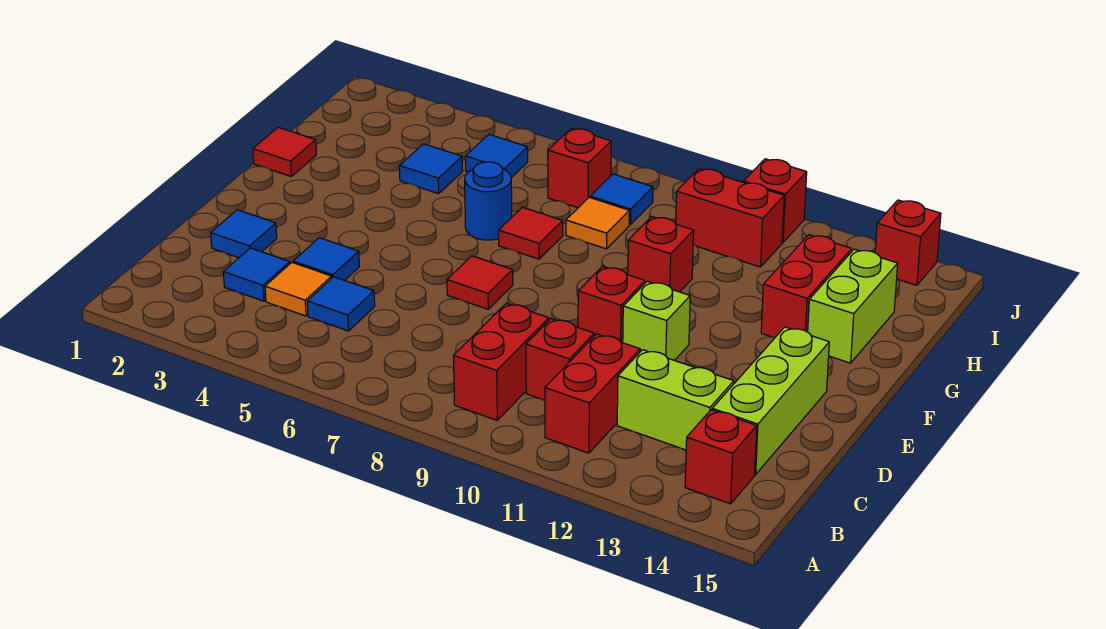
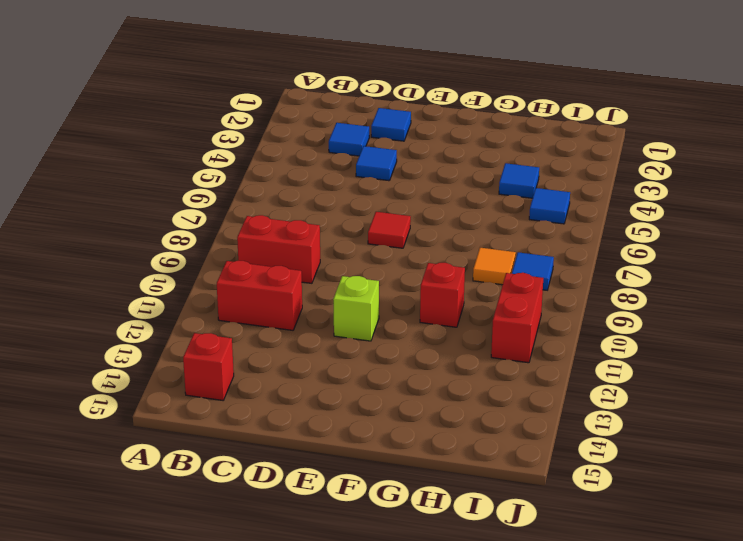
none -> orange tile C4 level 1
none -> blue tile C5 level 1
none -> red brick C10 level 1

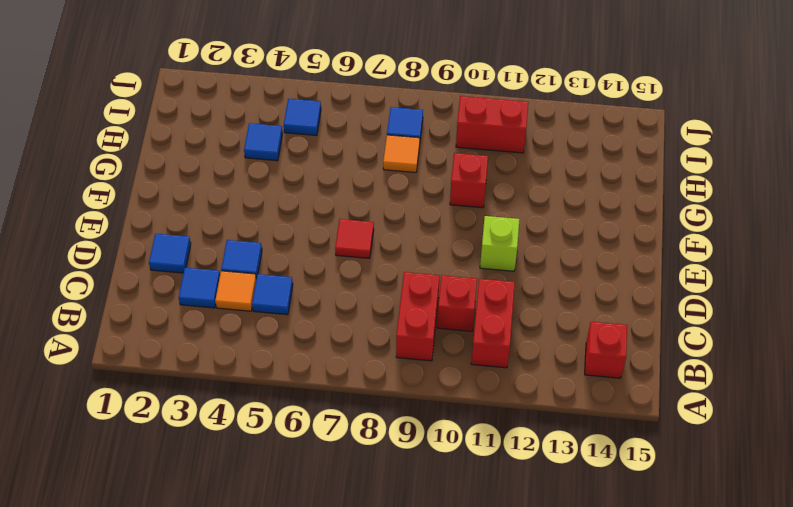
none -> lime brick C12:C13 level 1
none -> lime brick C14:E14 level 1
none -> red brick E10 level 1

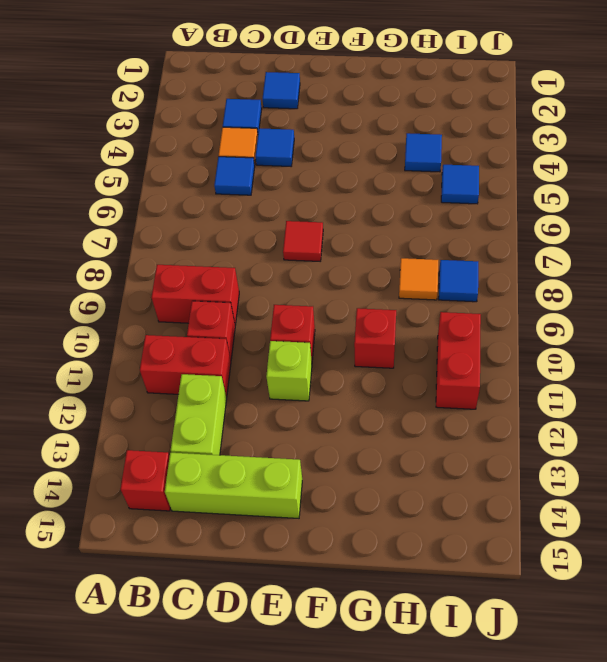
none -> red tile G1 level 1
none -> blue round brick G6 level 1
none -> red tile G7 level 1

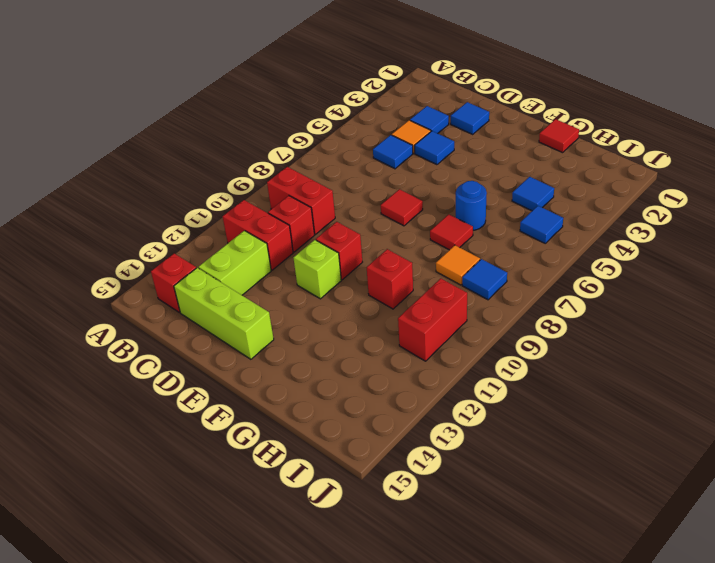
none -> red brick G13:H13 level 1
none -> lime brick G14:H14 level 1
none -> red brick I7 level 1

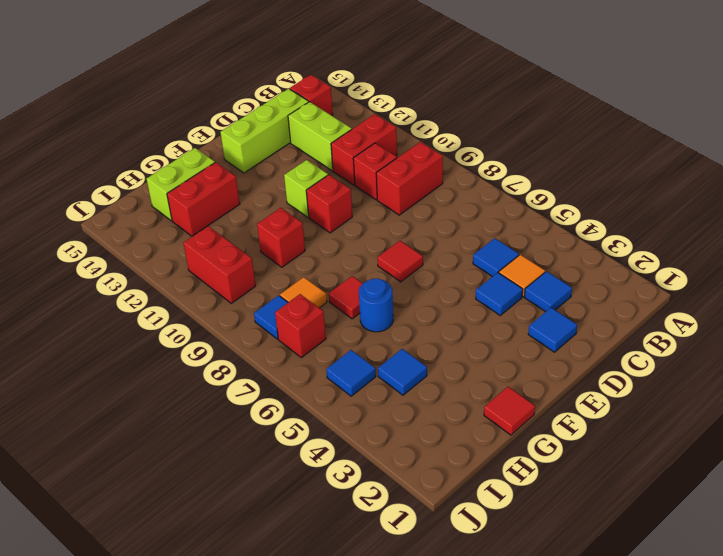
none -> red brick J11 level 1
none -> red brick J14 level 1

